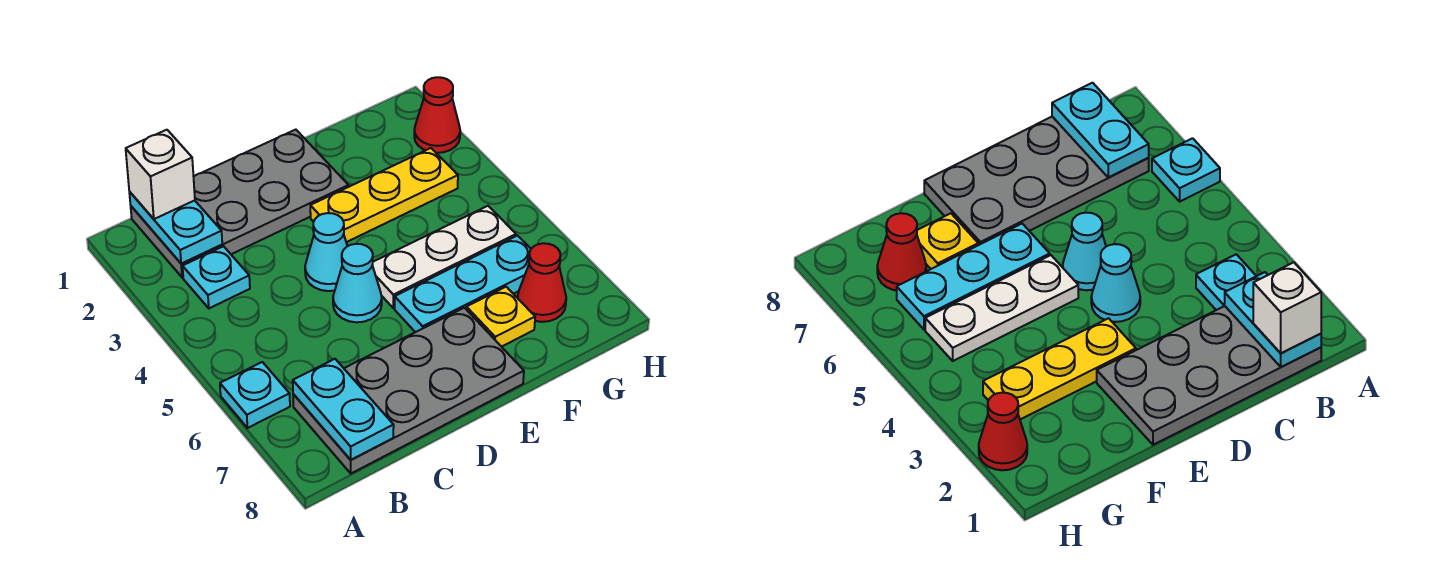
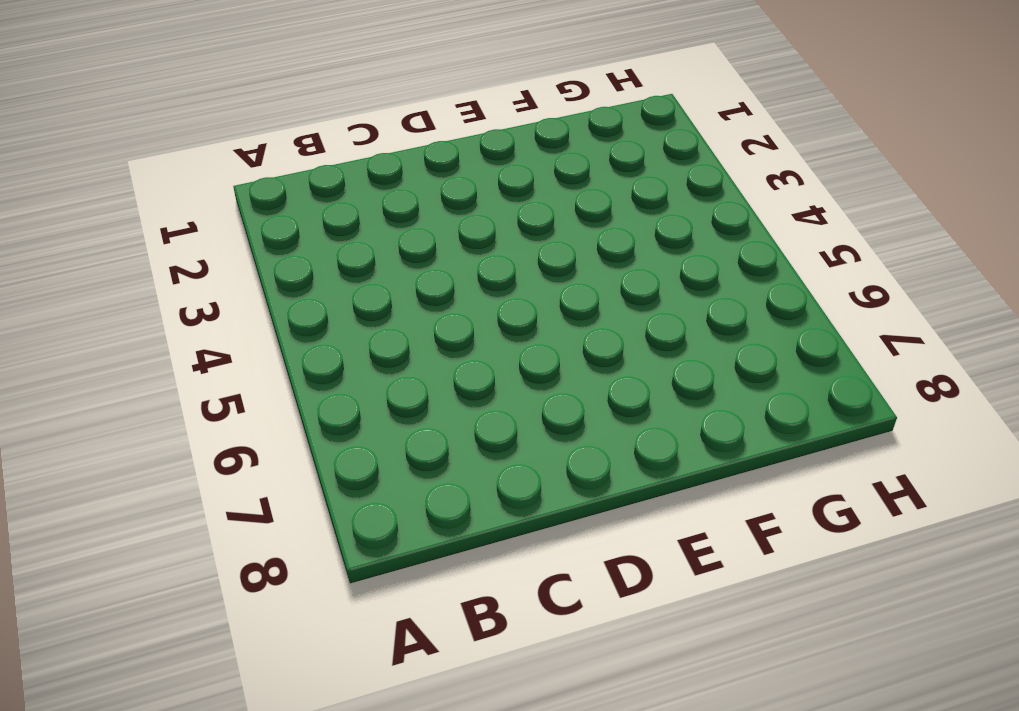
none -> cyan plate A6 level 1
none -> grey plate B1:E2 level 1
none -> cyan plate B3 level 1

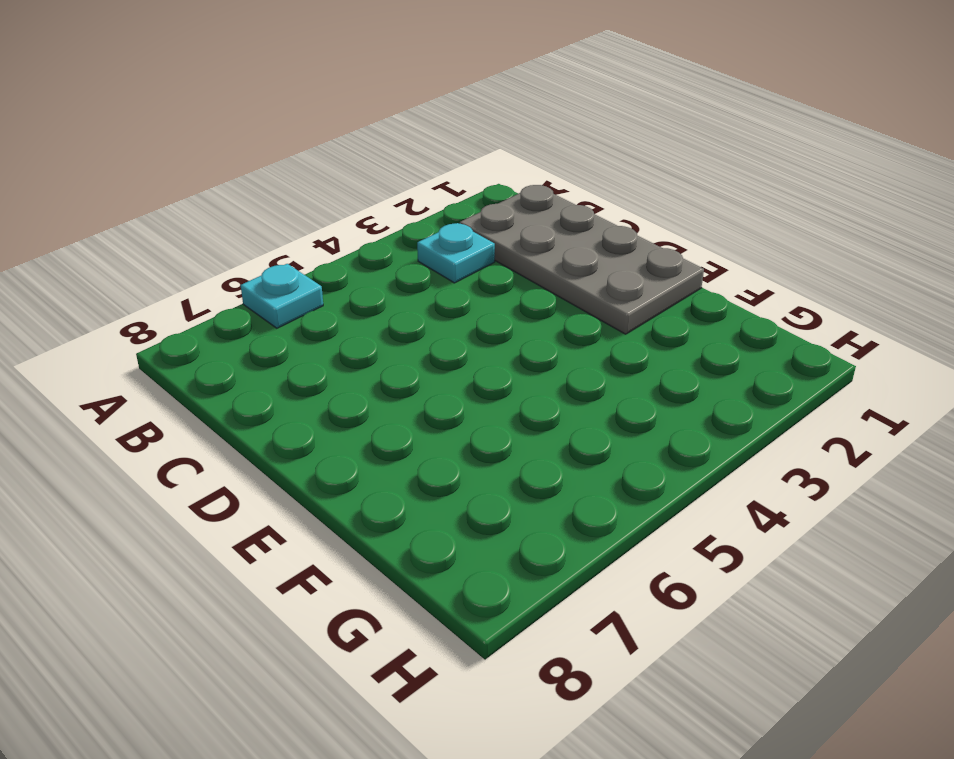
none -> grey plate B7:E8 level 1
none -> cyan cone D4 level 1
none -> cyan cone D5 level 1

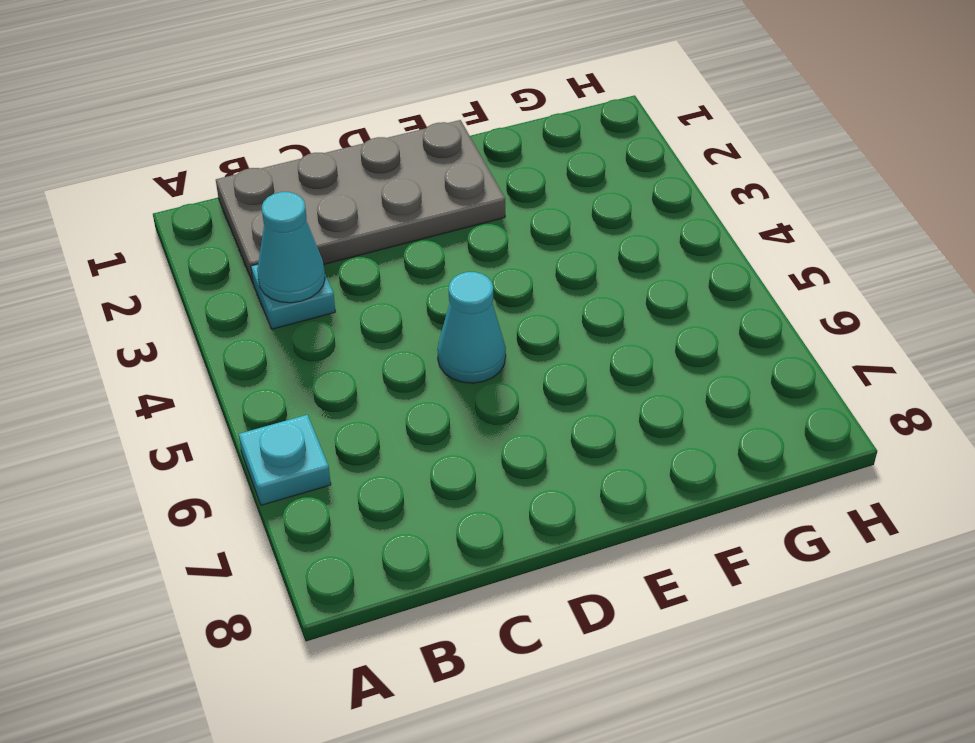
cyan cone B3 level 2 -> cyan cone D4 level 1
none -> grey plate B7:E8 level 1
none -> yellow plate E3:G3 level 1
none -> white plate E5:G5 level 1

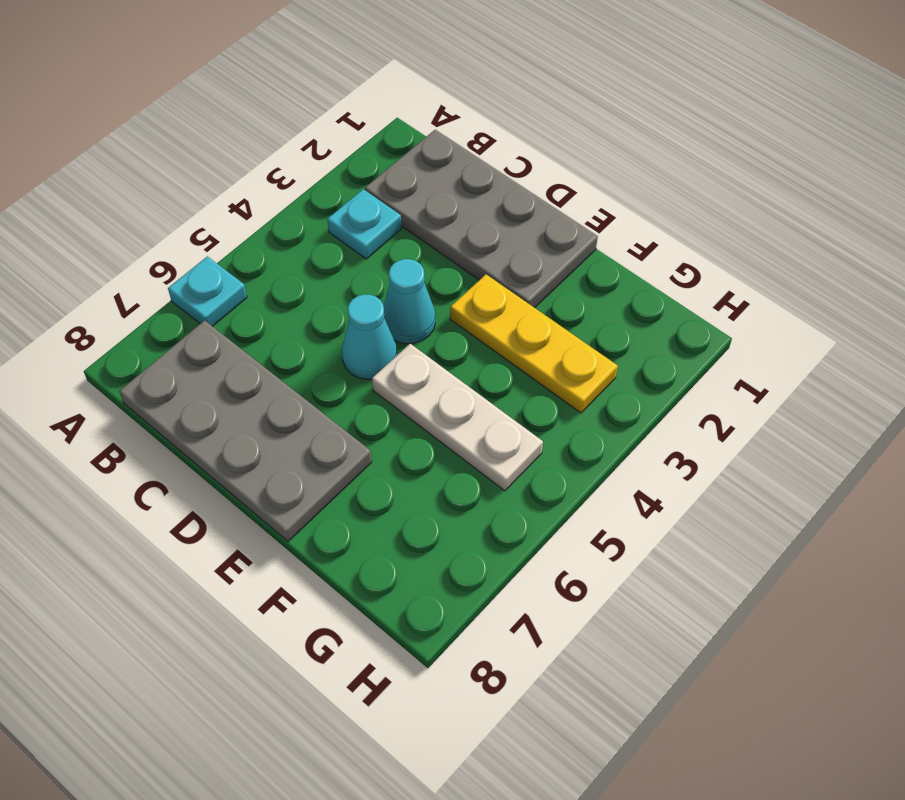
none -> cyan plate E6:G6 level 1
none -> yellow plate F7 level 1
none -> red cone G7 level 1

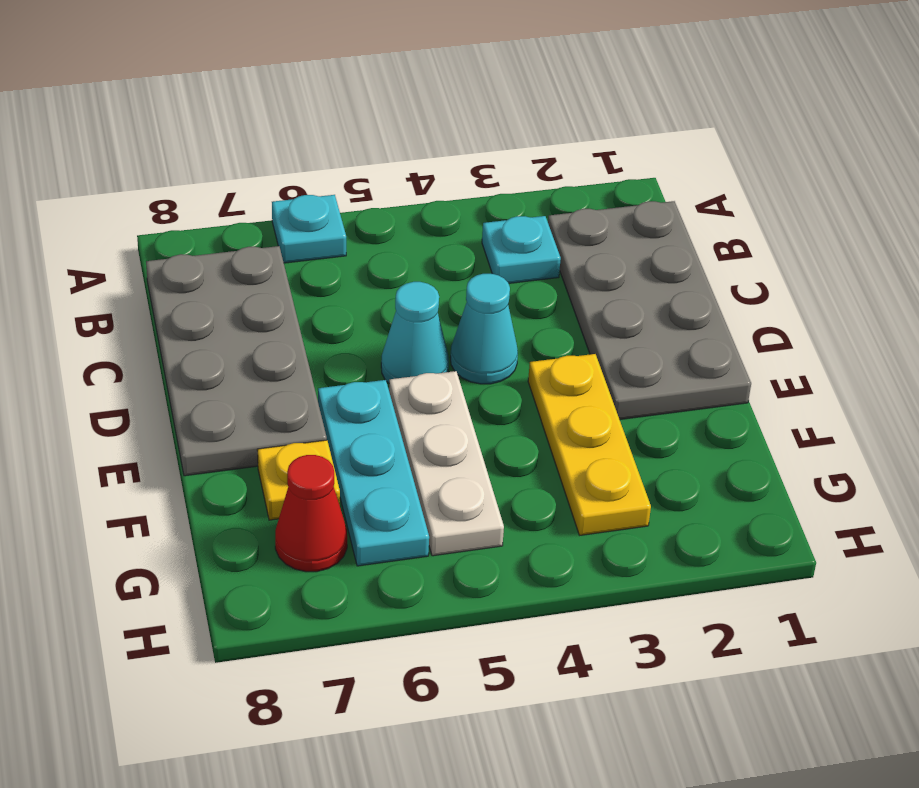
none -> red cone H2 level 1
none -> cyan plate B1:B2 level 2
none -> cyan plate B7:B8 level 2

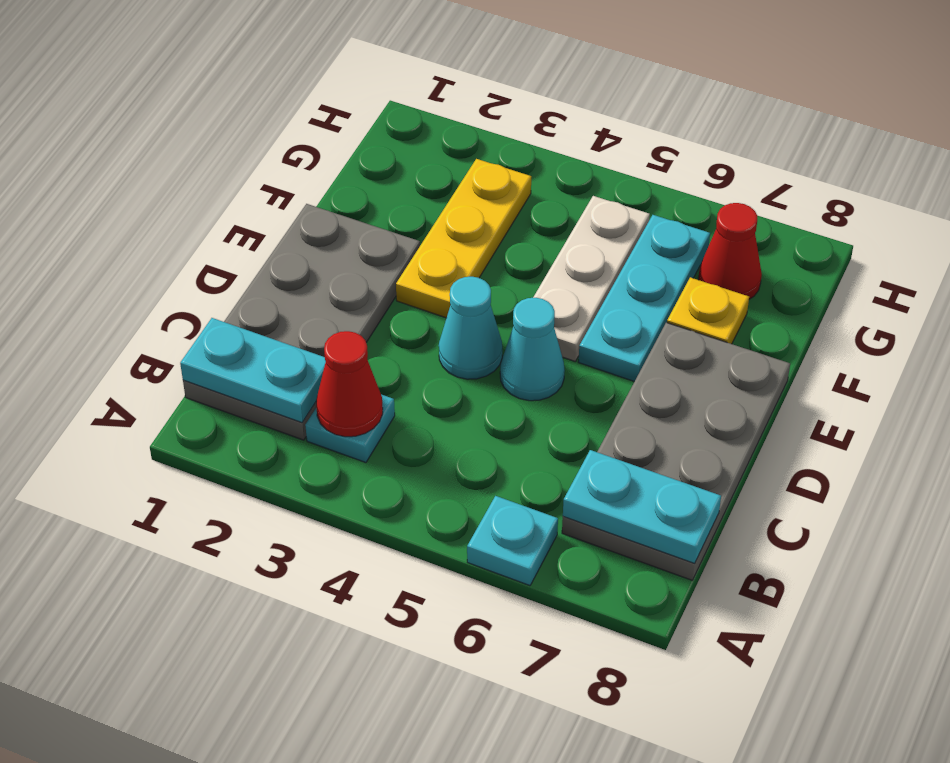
red cone B3 level 2 -> red cone H2 level 1
none -> white brick B1 level 3

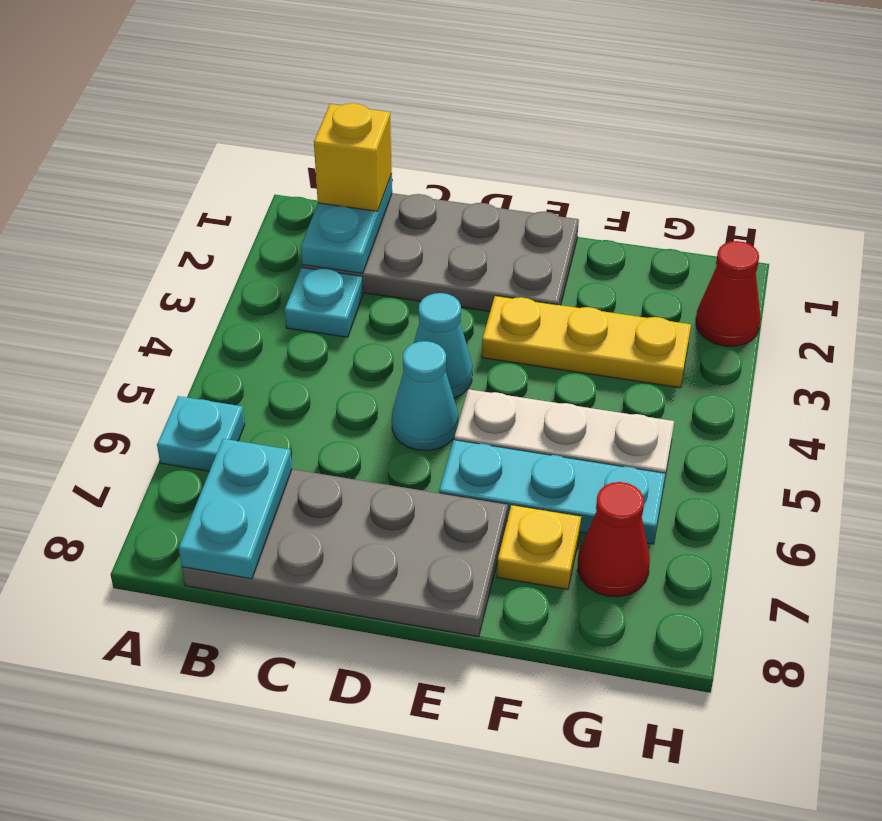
yellow brick B1 level 3 -> white brick B1 level 3

